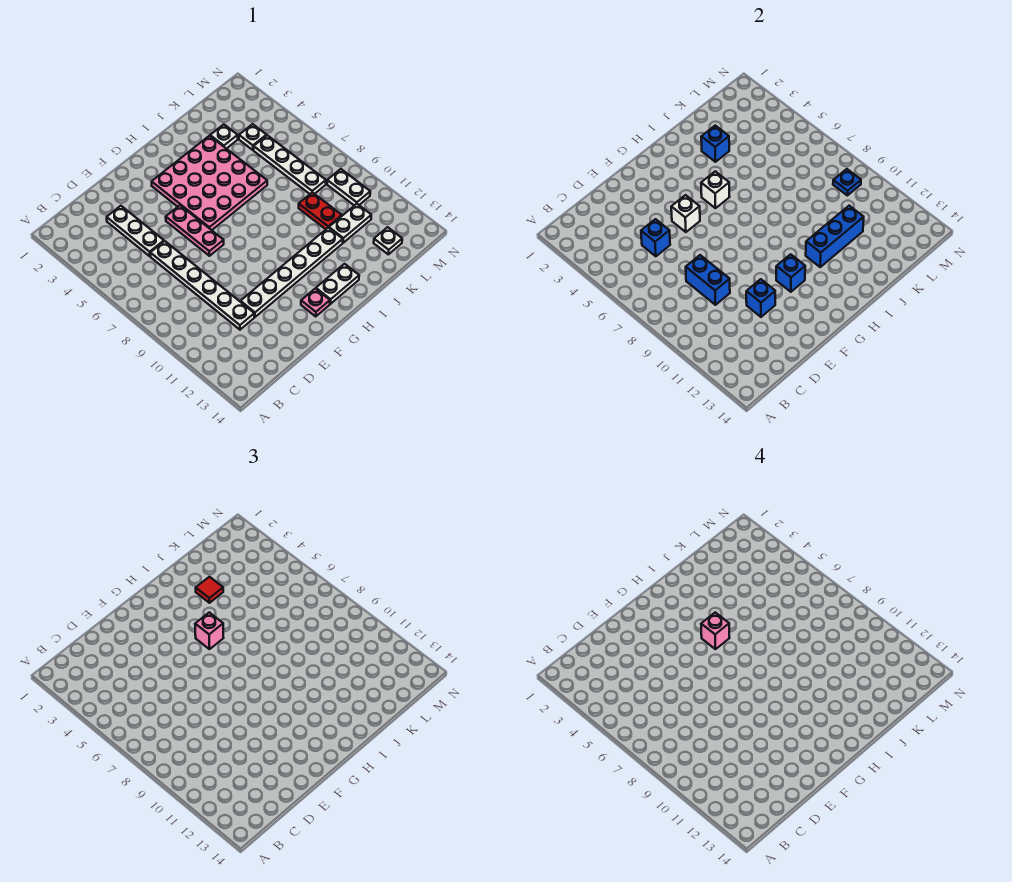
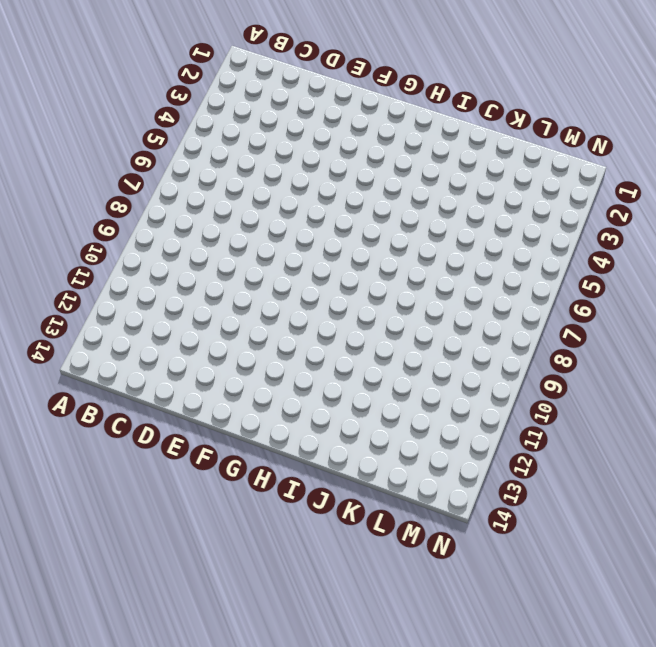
none -> white plate D3:D5 level 1
none -> white plate D6:D11 level 1
none -> white plate E11:J11 level 1

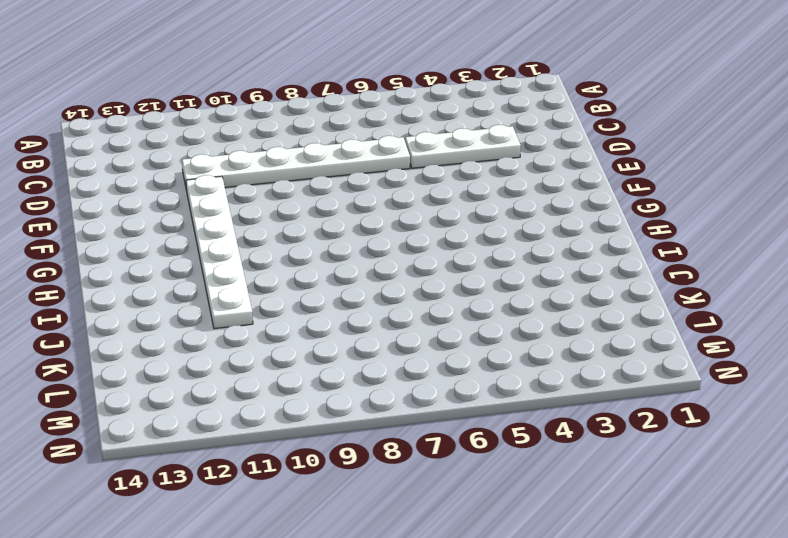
none -> pink plate F5:F7 level 1
none -> pink plate G3:J6 level 1
none -> pink plate G13 level 1

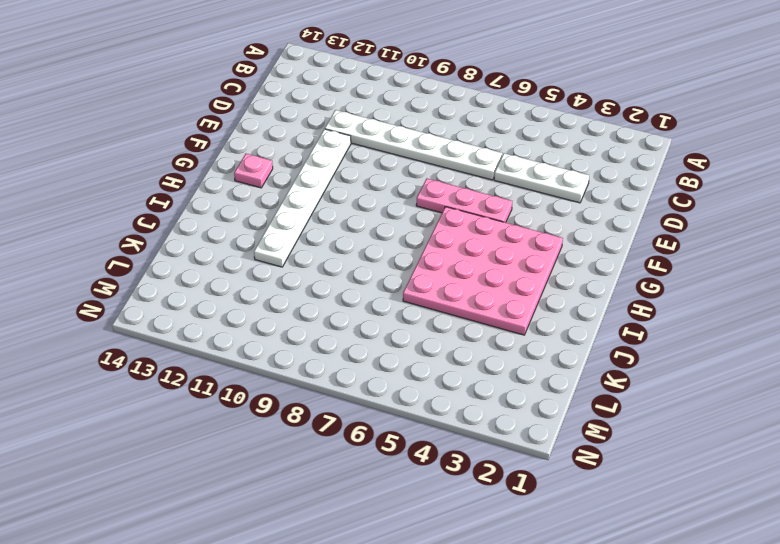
none -> white plate H13:I13 level 1
none -> white plate K3 level 1
none -> red plate K9:K10 level 1

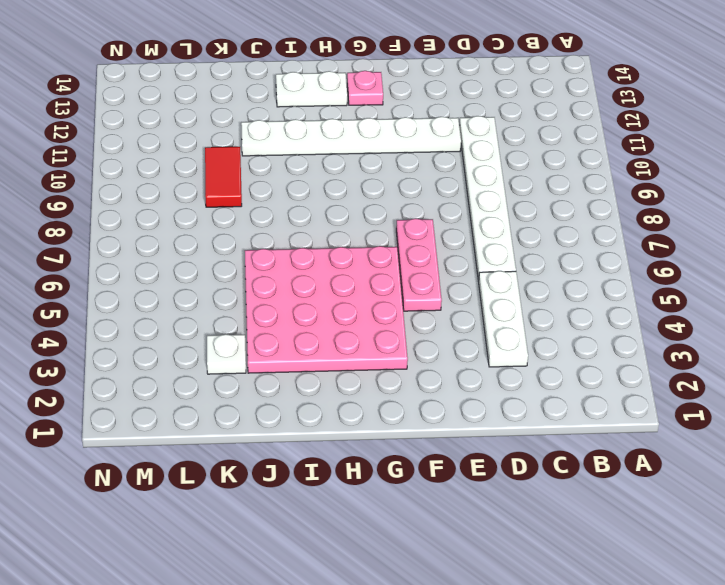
red tile K9:K10 level 1 -> red plate K9:K10 level 1
none -> white plate K11:L11 level 1
none -> white plate L4 level 1
none -> white plate L5:L8 level 1

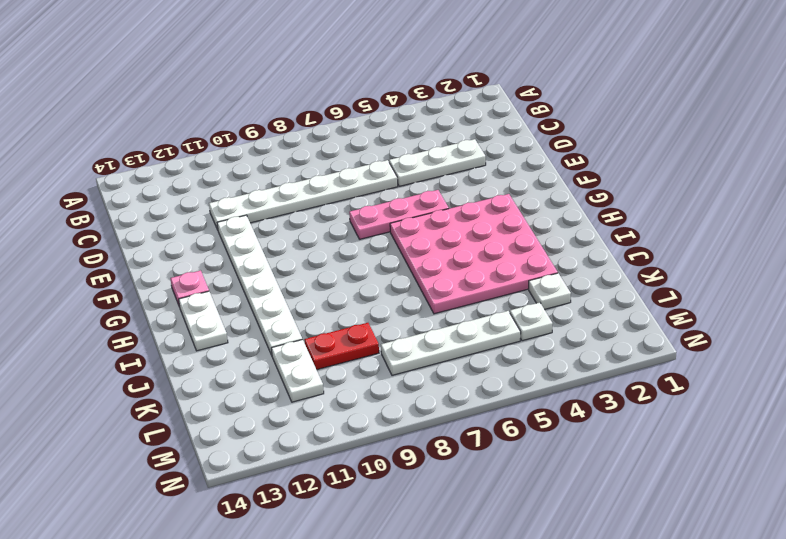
none -> white plate L13 level 1
none -> white plate M9:M10 level 1
none -> blue brick D5 level 2

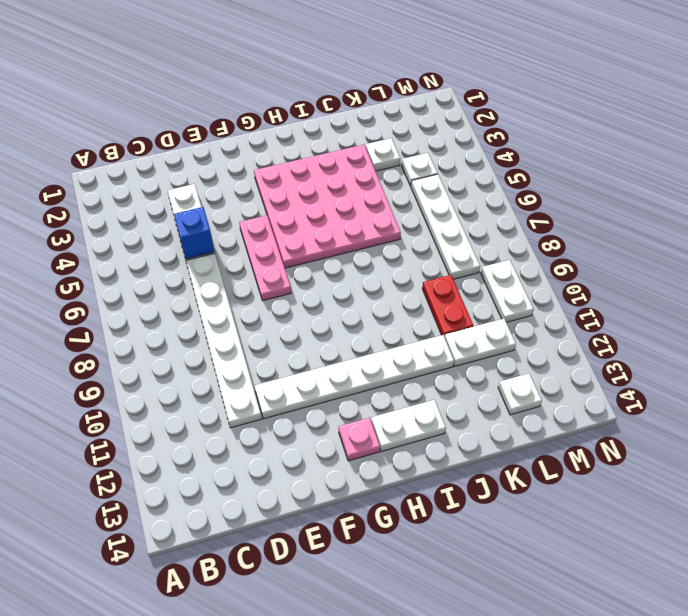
none -> blue brick D8:D9 level 2
none -> blue brick E11 level 2
none -> white brick F5 level 2

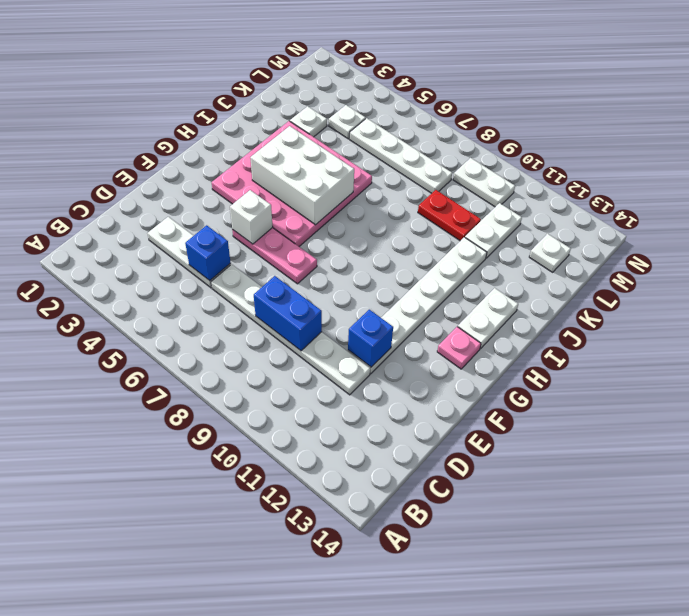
white brick H4:I6 level 2 -> white brick H5 level 2
none -> blue brick G11 level 2
none -> blue brick I11:K11 level 2
none -> blue brick J3 level 2

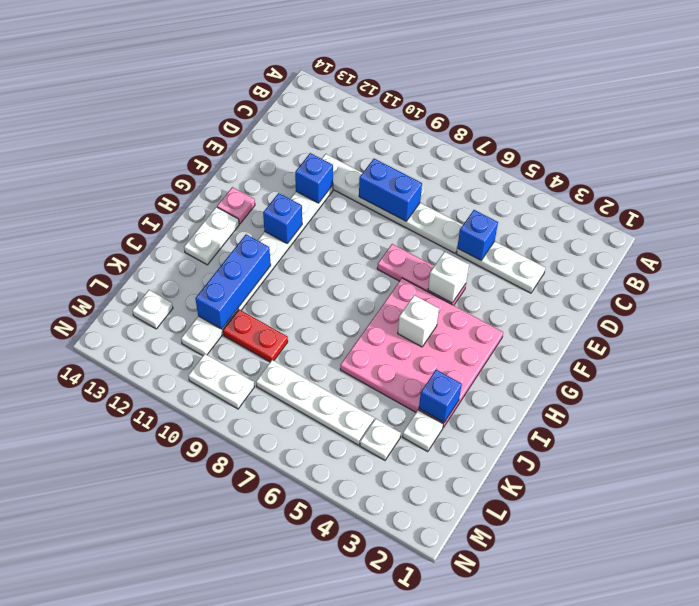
none -> blue plate M9 level 2
none -> pink brick H5 level 3
none -> red tile J3 level 3

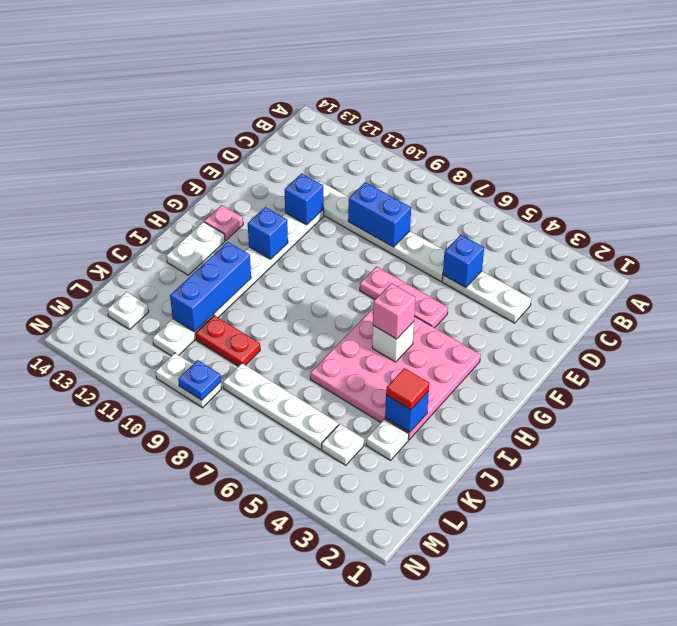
none -> white brick F5 level 2
none -> pink brick H5 level 4

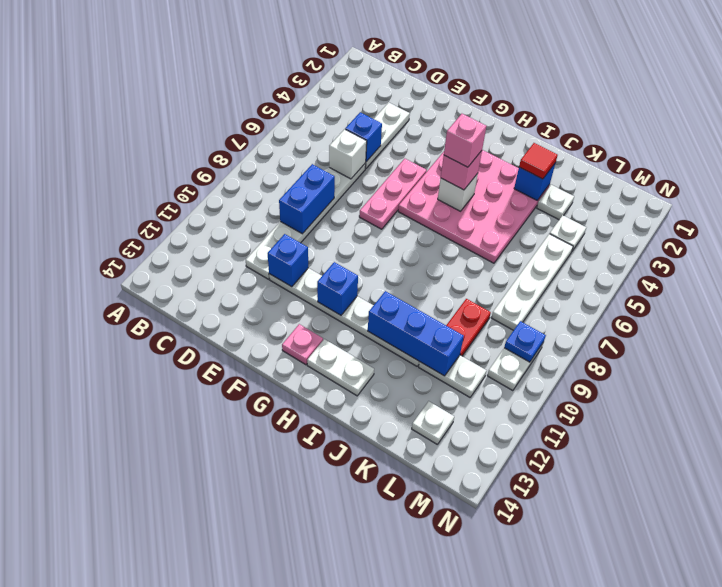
white brick D6 level 2 -> white brick F5 level 2

